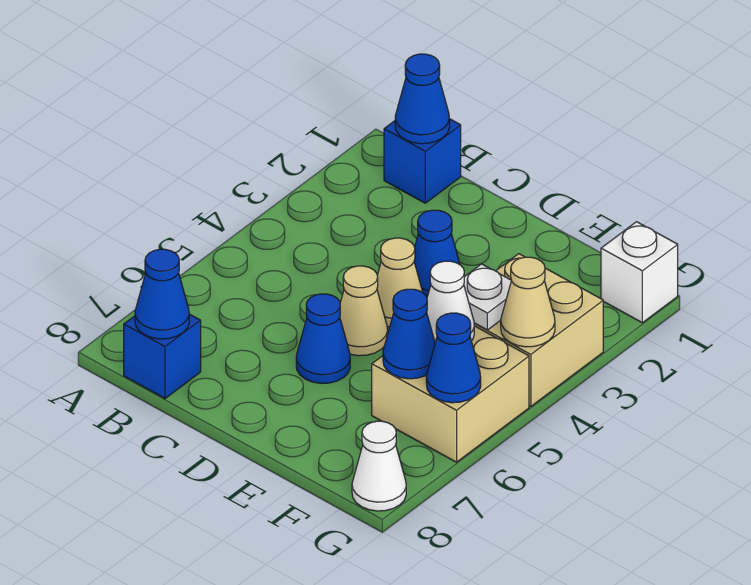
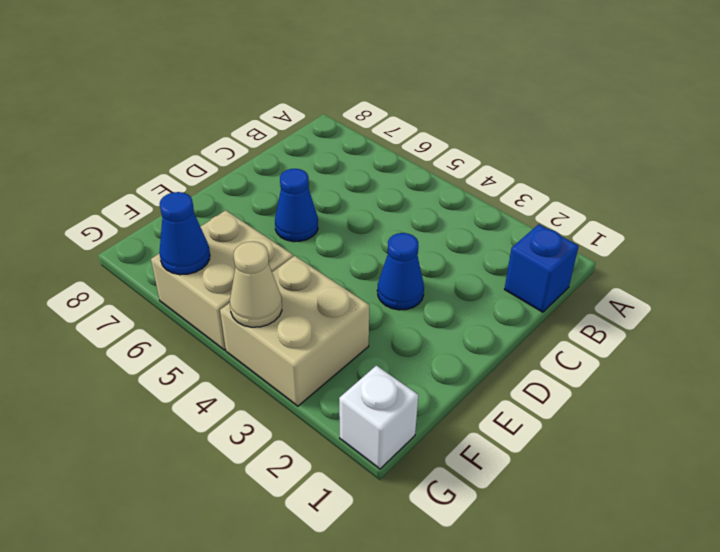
none -> blue brick B8 level 1
none -> tan cone D4 level 1
none -> tan cone D5 level 1

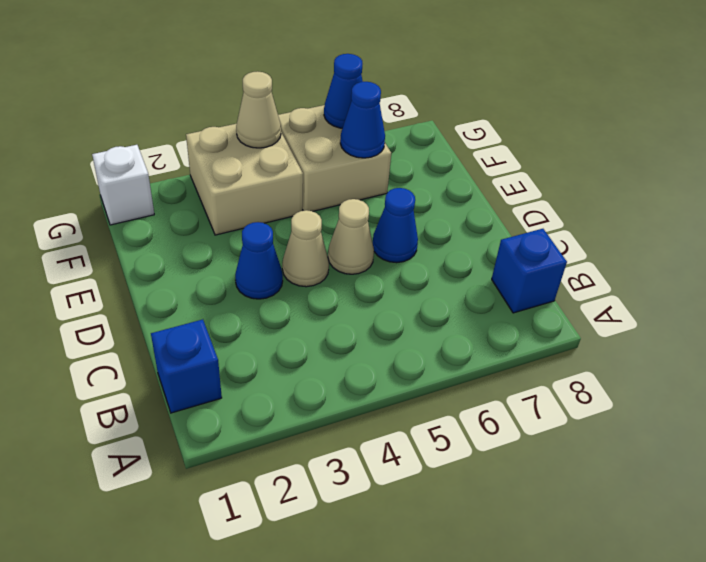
none -> white cone G8 level 1
none -> blue cone B1 level 2
none -> blue cone B8 level 2

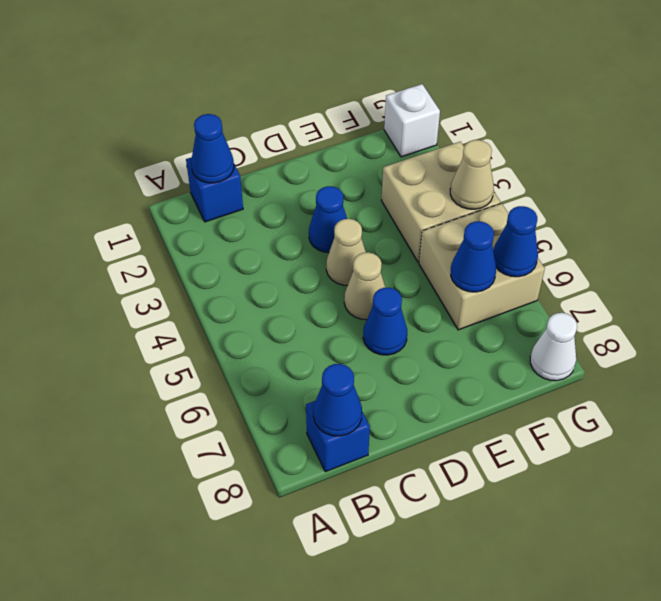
none -> white plate F4 level 2
none -> white cone F5 level 2

